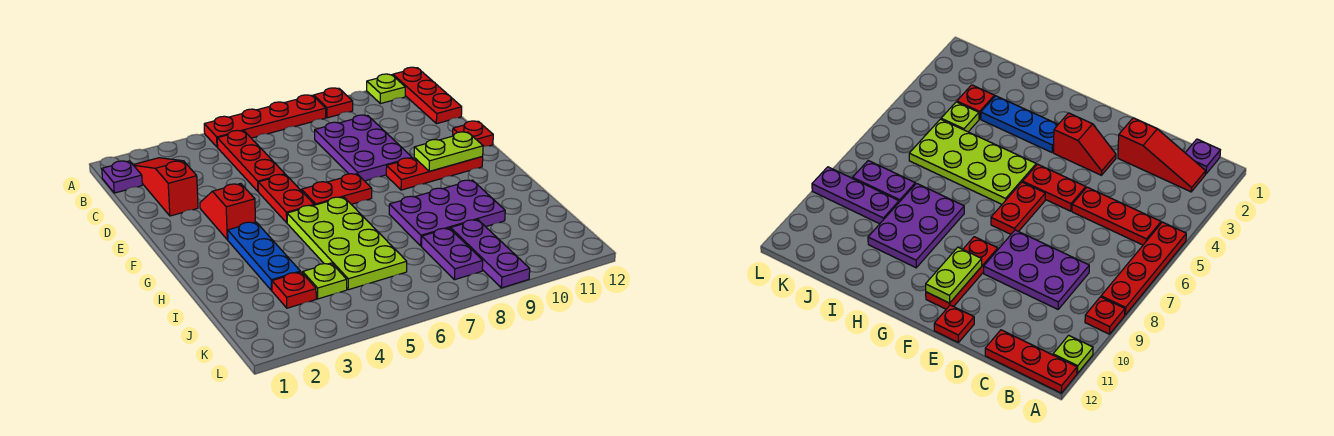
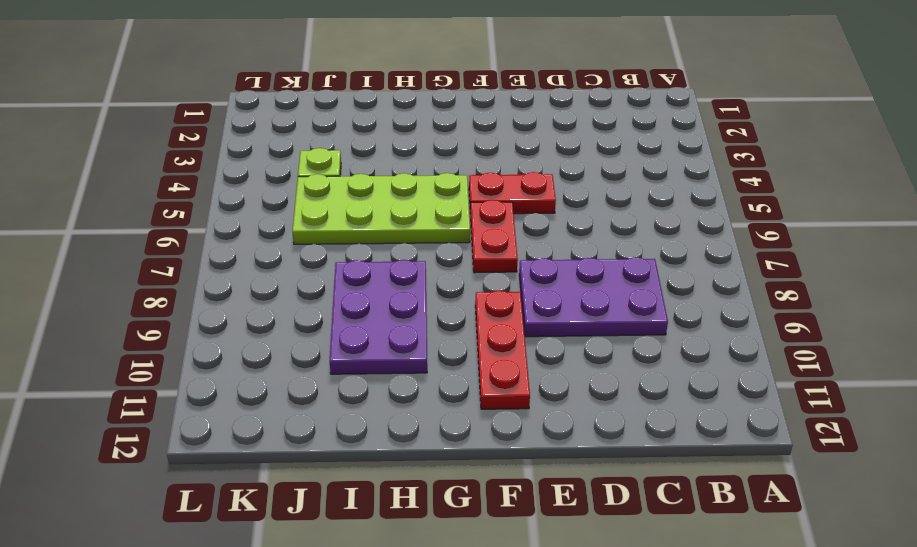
none -> red plate A5:A8 level 1
none -> red plate A9 level 1
none -> lime plate A11 level 1

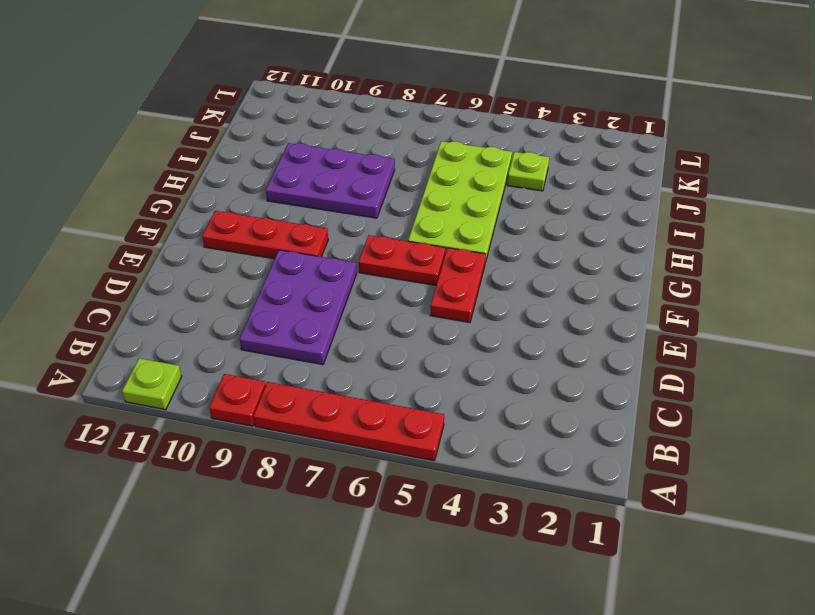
none -> red plate A12:C12 level 1
none -> purple plate B1 level 1
none -> red slope B2:D2 level 1 top D

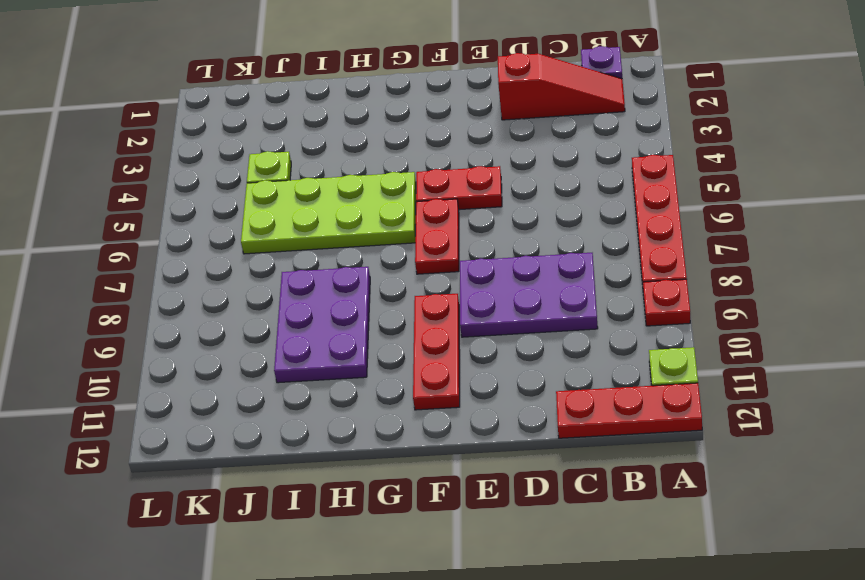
none -> red plate B5:D5 level 1
none -> red slope E3:F3 level 1 top F
none -> red plate E12 level 1

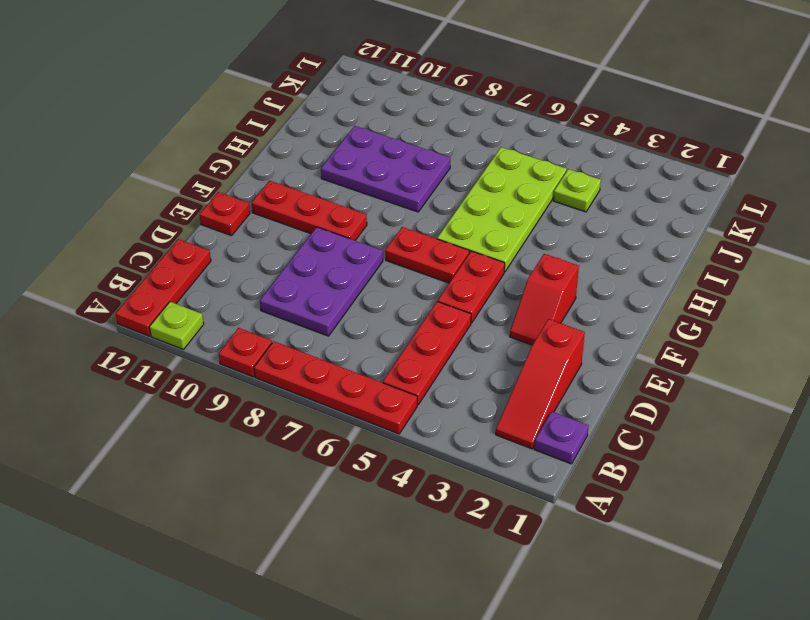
none -> blue plate G3:I3 level 1
none -> red plate J3 level 1
none -> purple plate J8:K8 level 1

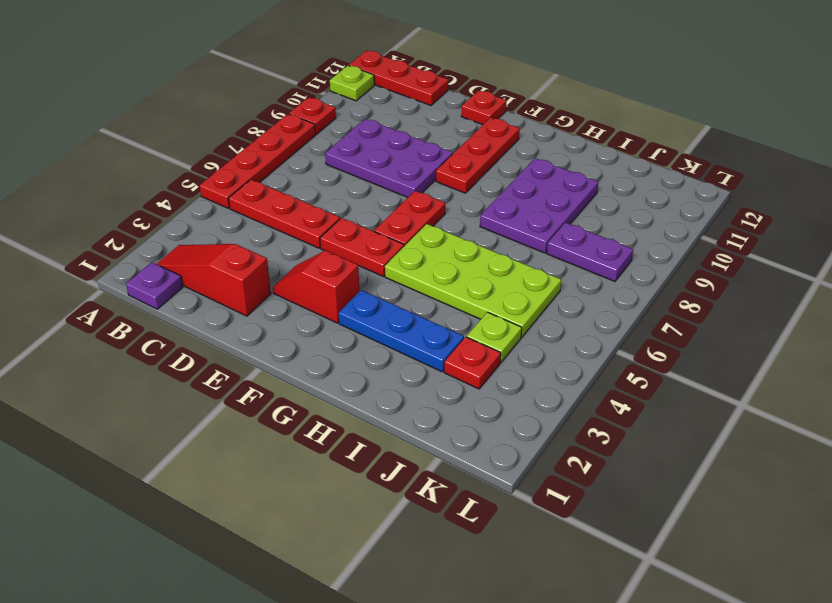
none -> purple plate J9:L9 level 1
none -> lime plate F10:F11 level 2

